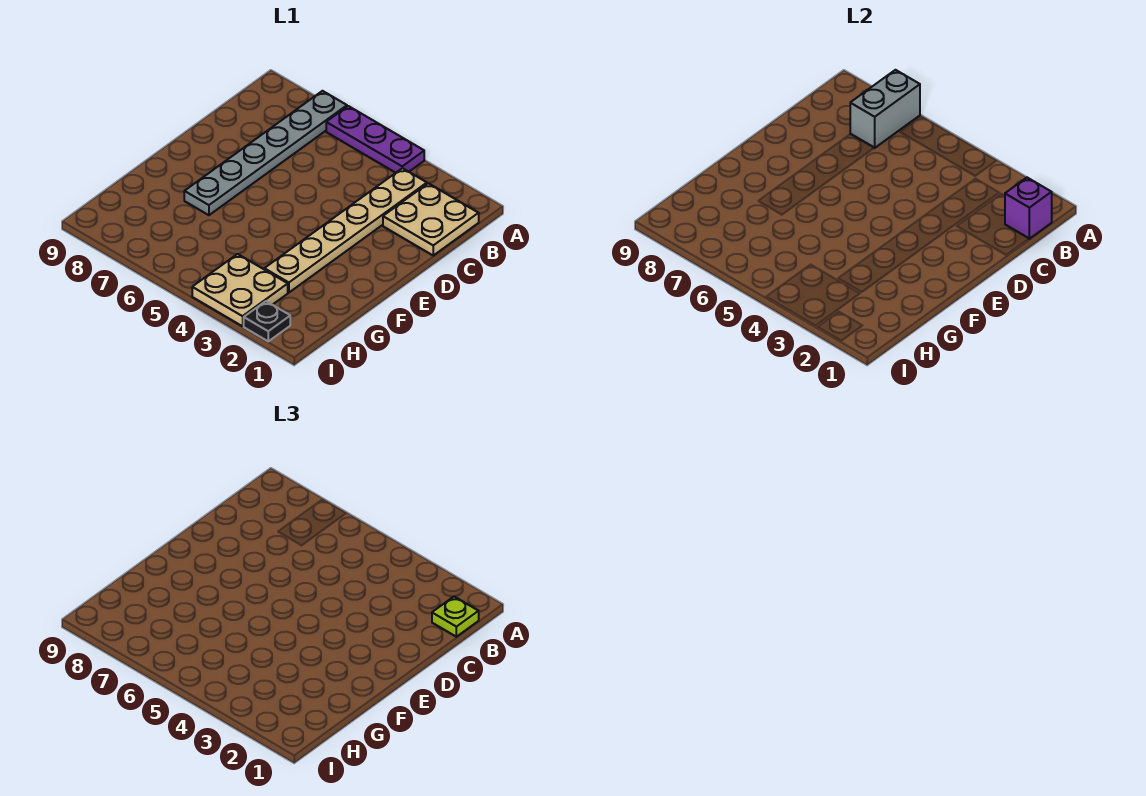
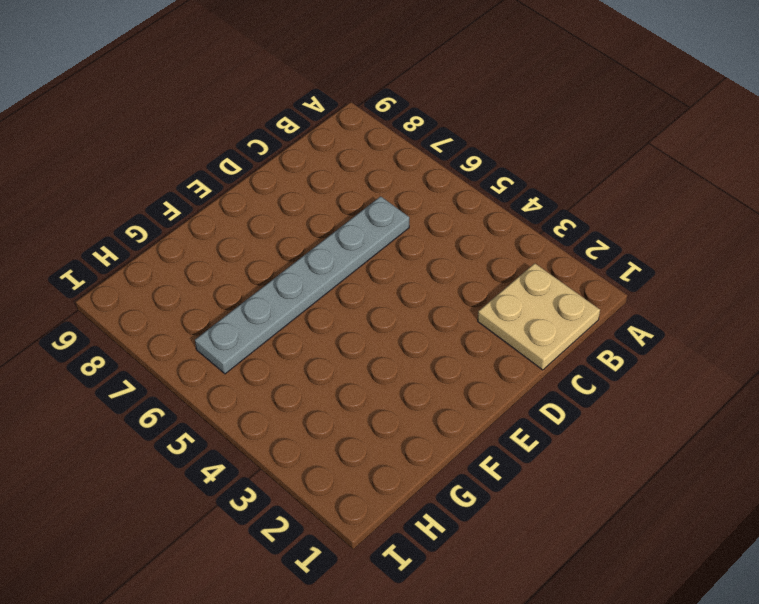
grey plate C6:H6 level 1 -> grey plate A7:F7 level 1
none -> purple plate A4:A6 level 1
none -> tan plate B3:G3 level 1

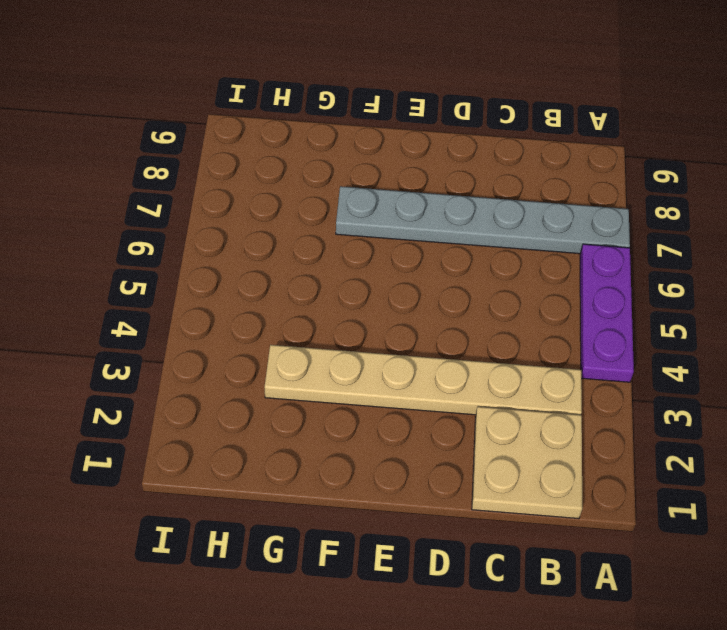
none -> tan plate H3:I4 level 1
none -> black plate I2 level 1

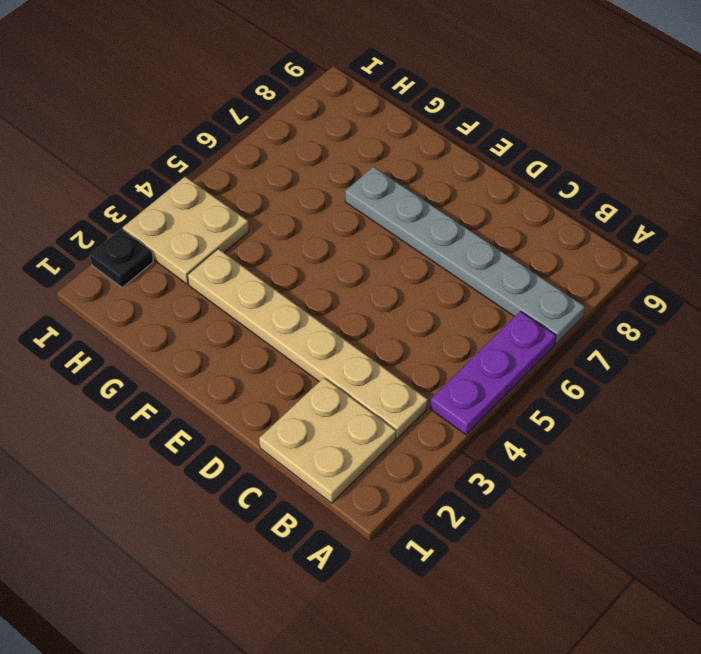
none -> grey brick A7:B7 level 2
none -> purple brick B1 level 2

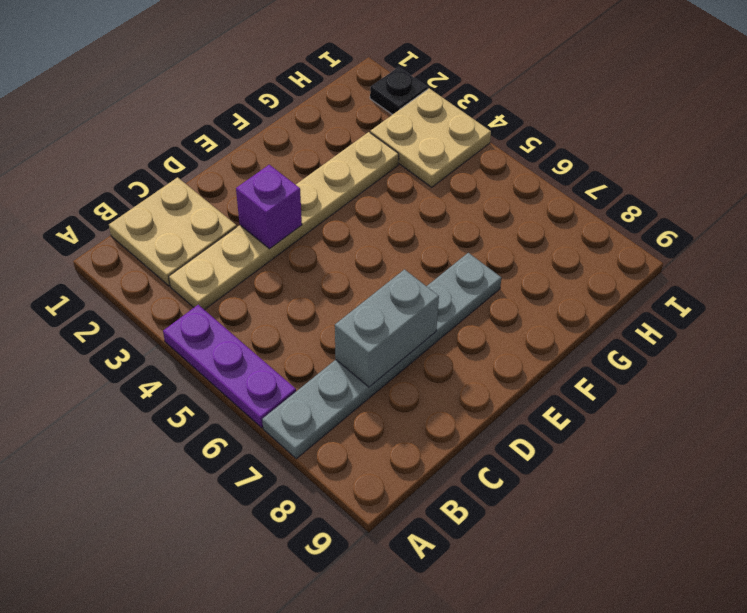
grey brick C7:D7 level 2 -> grey brick A7:B7 level 2
purple brick D3 level 2 -> purple brick B1 level 2
none -> lime plate B1 level 3

